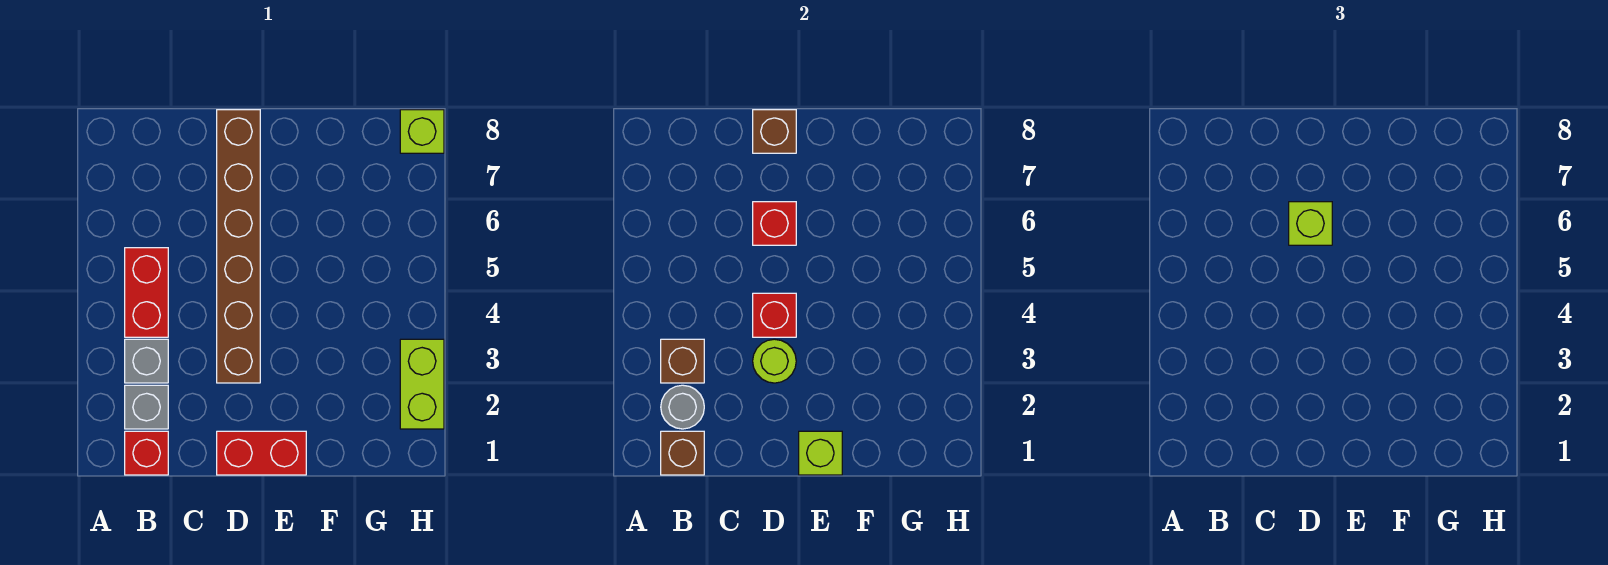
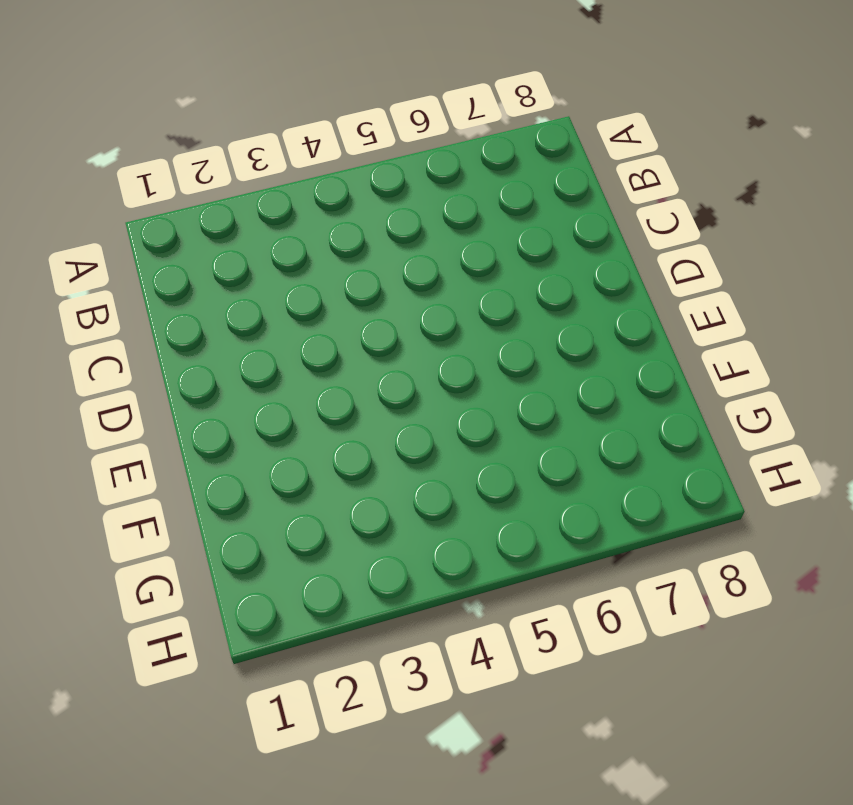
none -> red brick B1 level 1
none -> grey brick B2 level 1
none -> grey brick B3 level 1

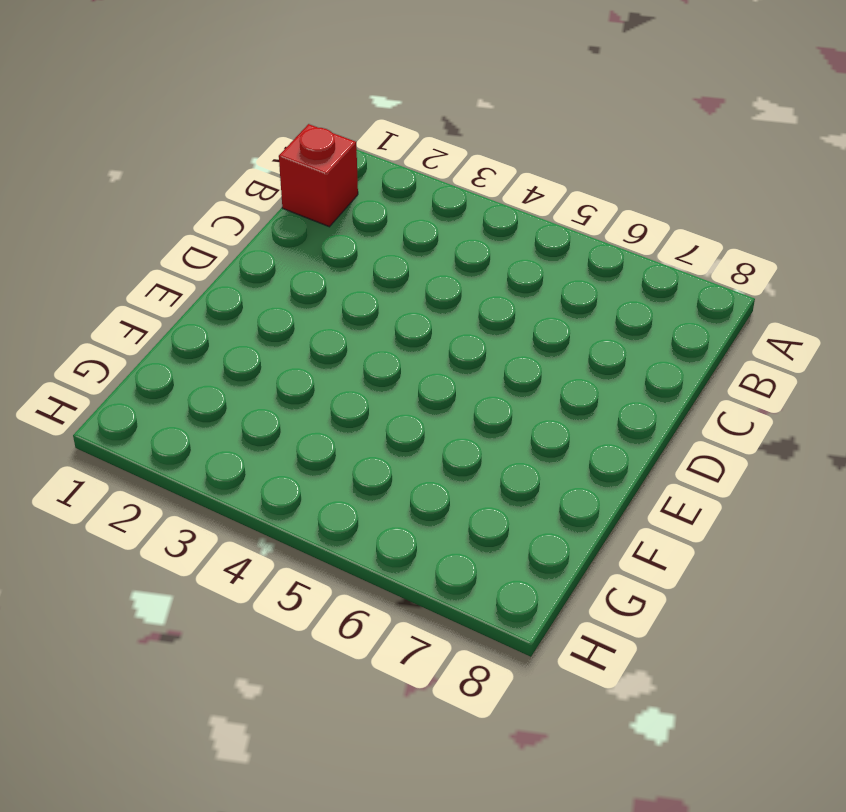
none -> grey brick B2 level 1
none -> grey brick B3 level 1
none -> red brick B4:B5 level 1

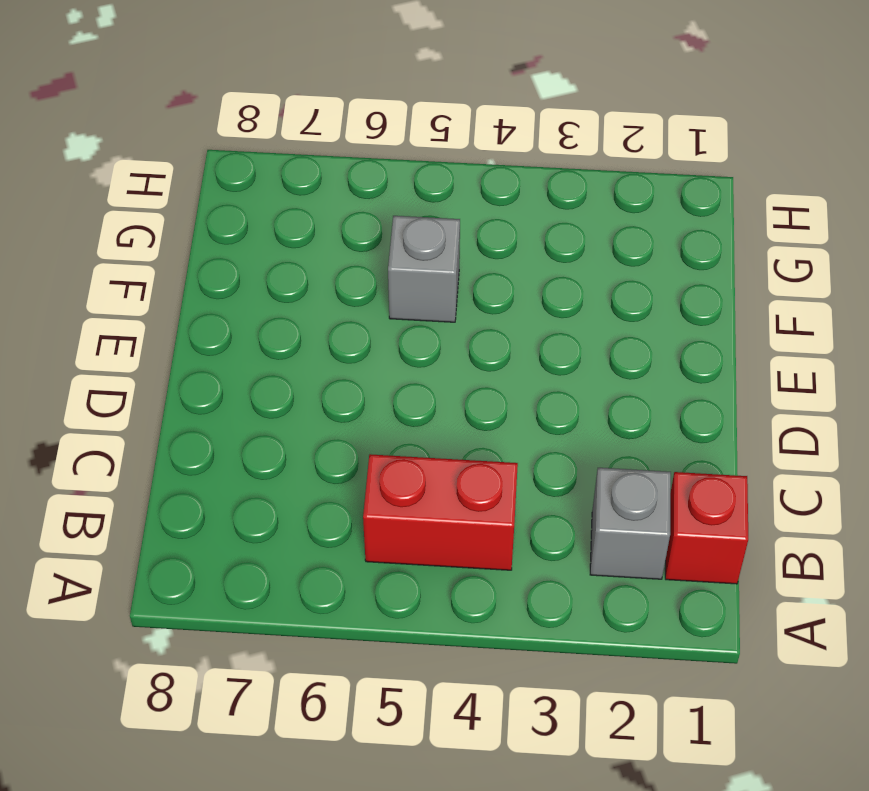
grey brick F5 level 1 -> grey brick B3 level 1
none -> red brick D1:E1 level 1
none -> brown brick D3:D8 level 1
none -> lime brick H2:H3 level 1

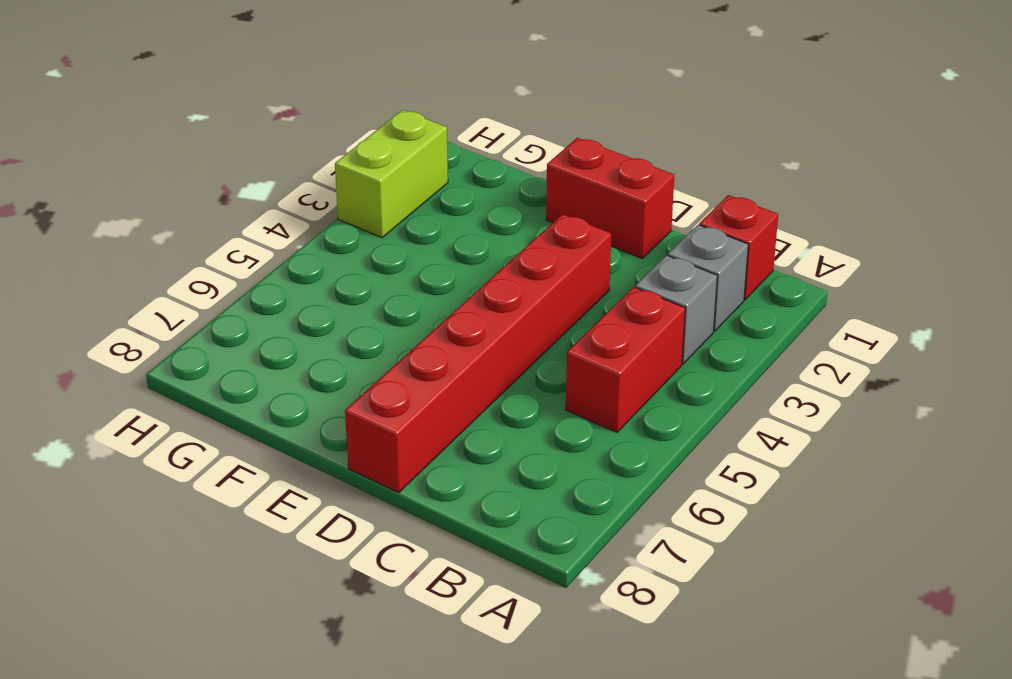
red brick D3:D8 level 1 -> brown brick D3:D8 level 1
none -> lime brick H8 level 1
none -> brown brick B1 level 2
none -> grey round brick B2 level 2

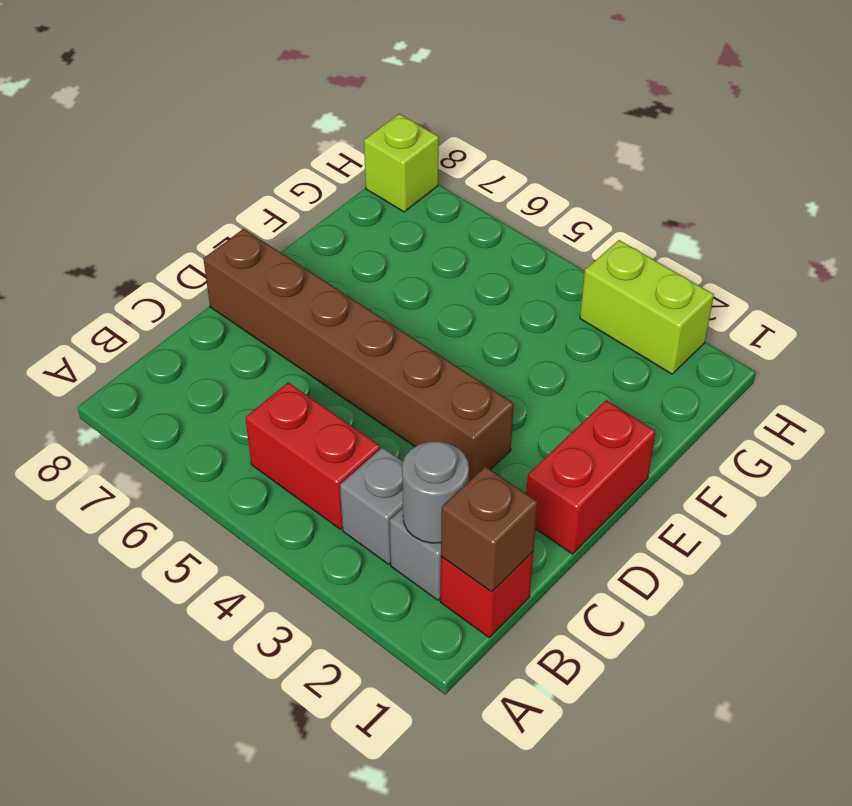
none -> brown brick B3 level 2
none -> lime round brick D3 level 2
none -> red brick D4 level 2

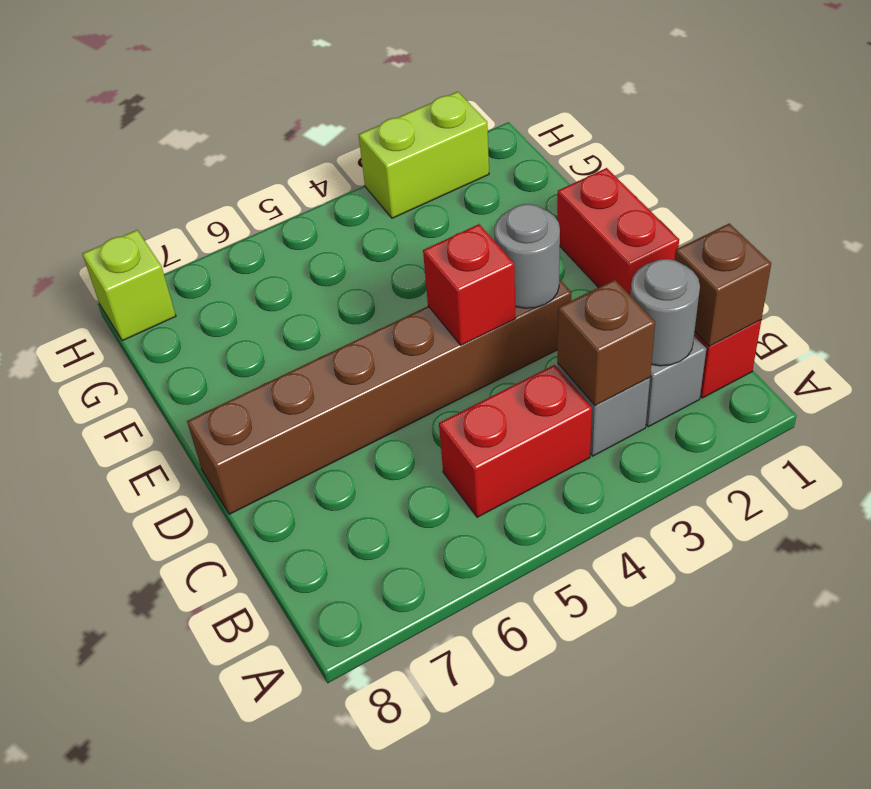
grey round brick D3 level 2 -> lime round brick D3 level 2
none -> red brick D6 level 2
none -> brown brick D8 level 2
none -> lime brick E1 level 2

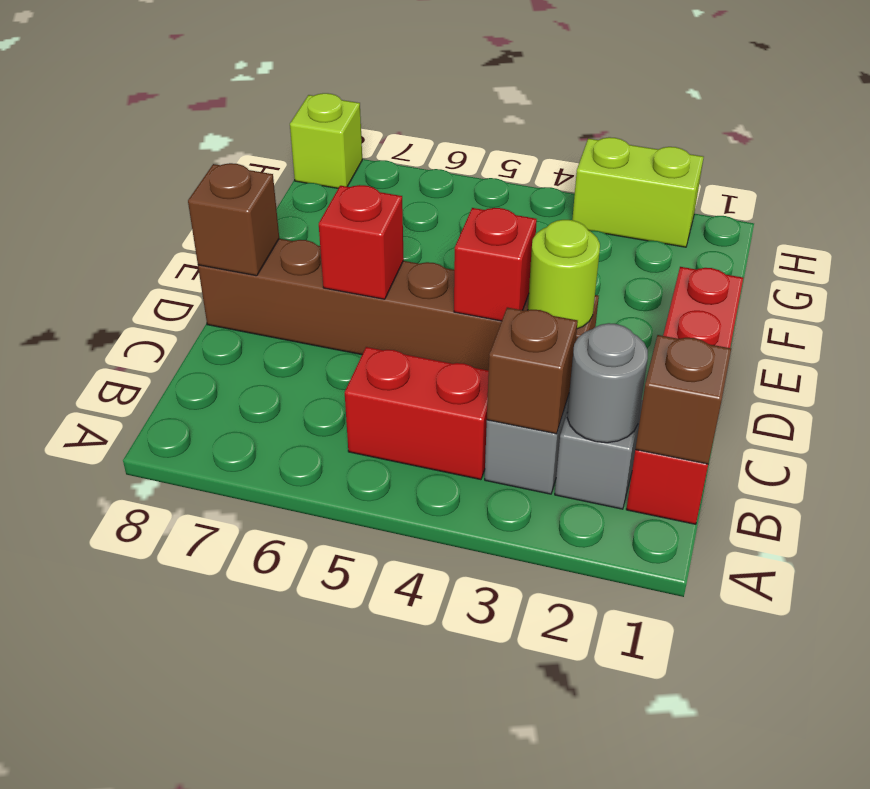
none -> lime brick E1 level 2
none -> lime brick D6 level 3

